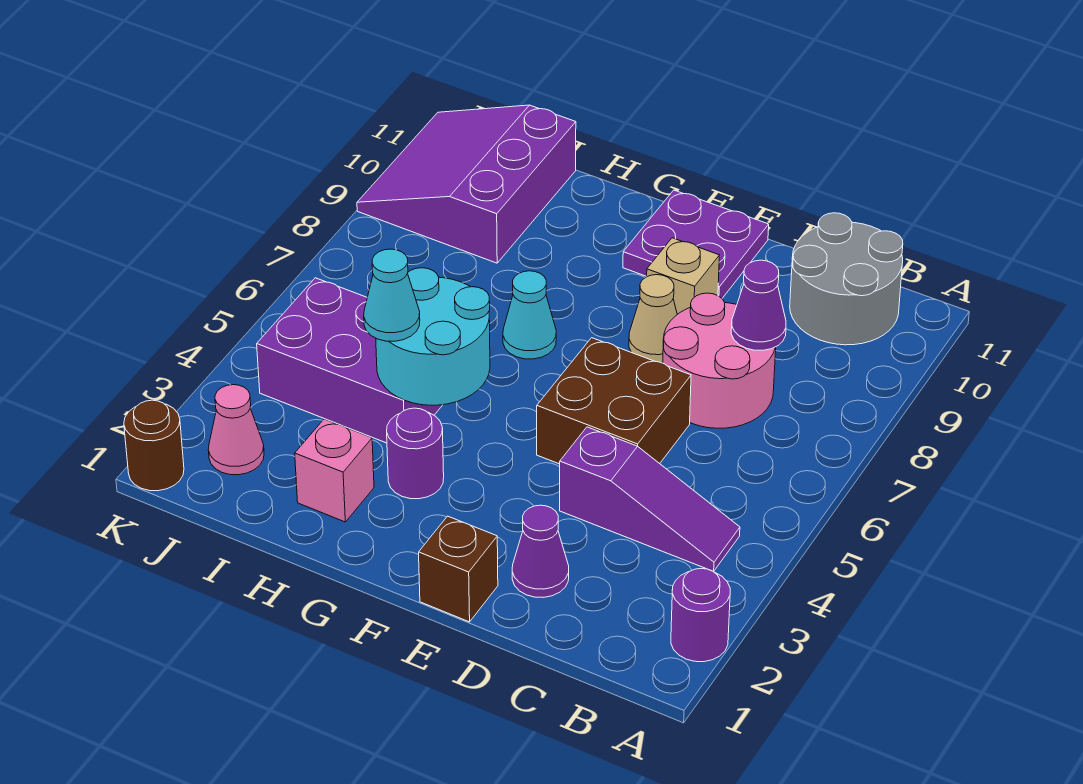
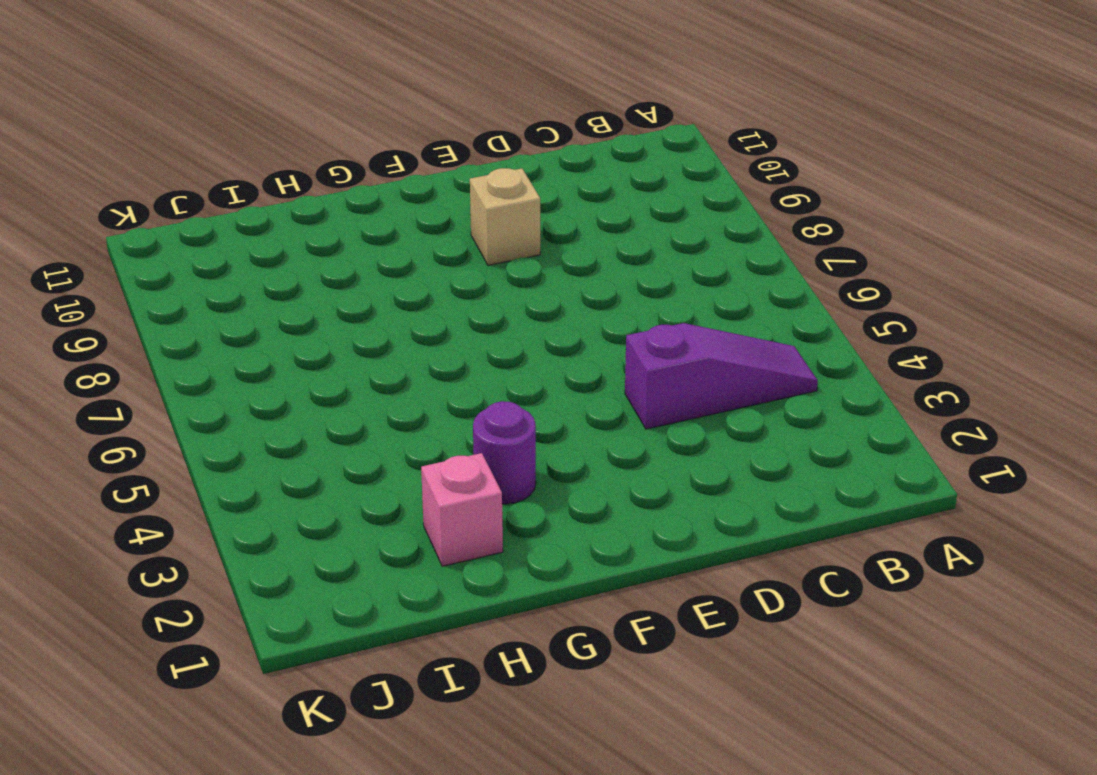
none -> purple round brick A2 level 1
none -> grey round brick B10:C11 level 1
none -> pink round brick C7:D8 level 1

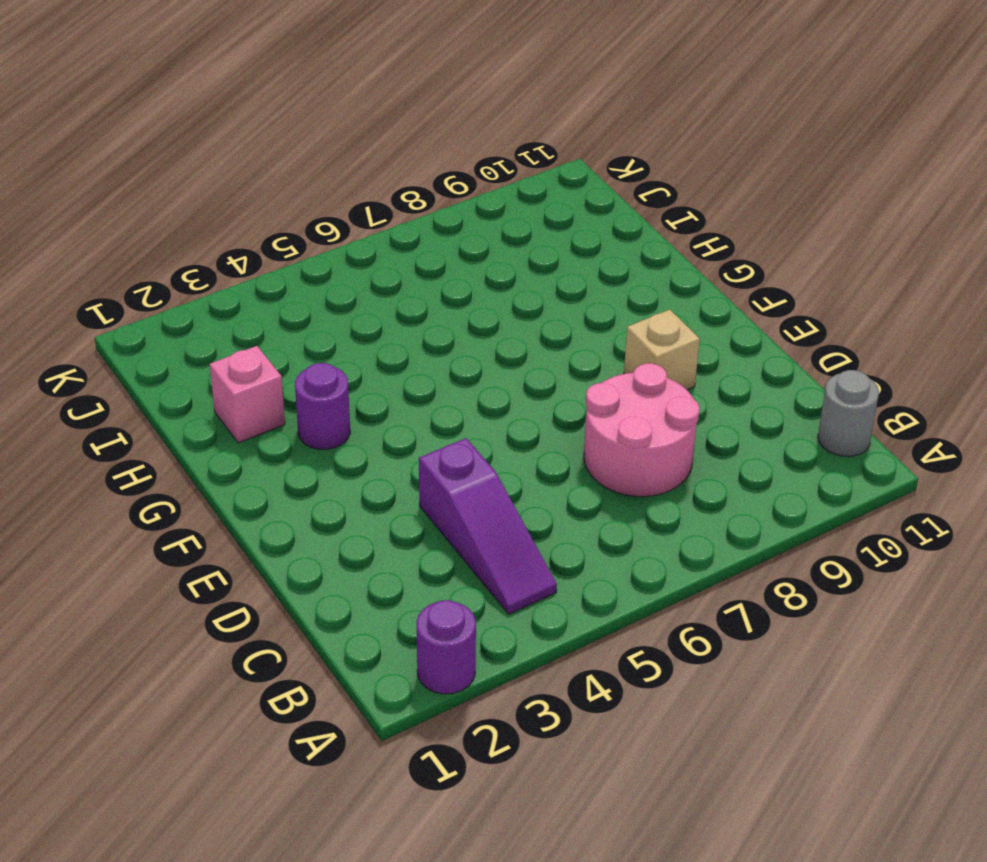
grey round brick B11 level 1 -> grey round brick B10:C11 level 1
none -> purple cone D2 level 1
none -> brown brick D5:E6 level 1
none -> brown brick E1 level 1

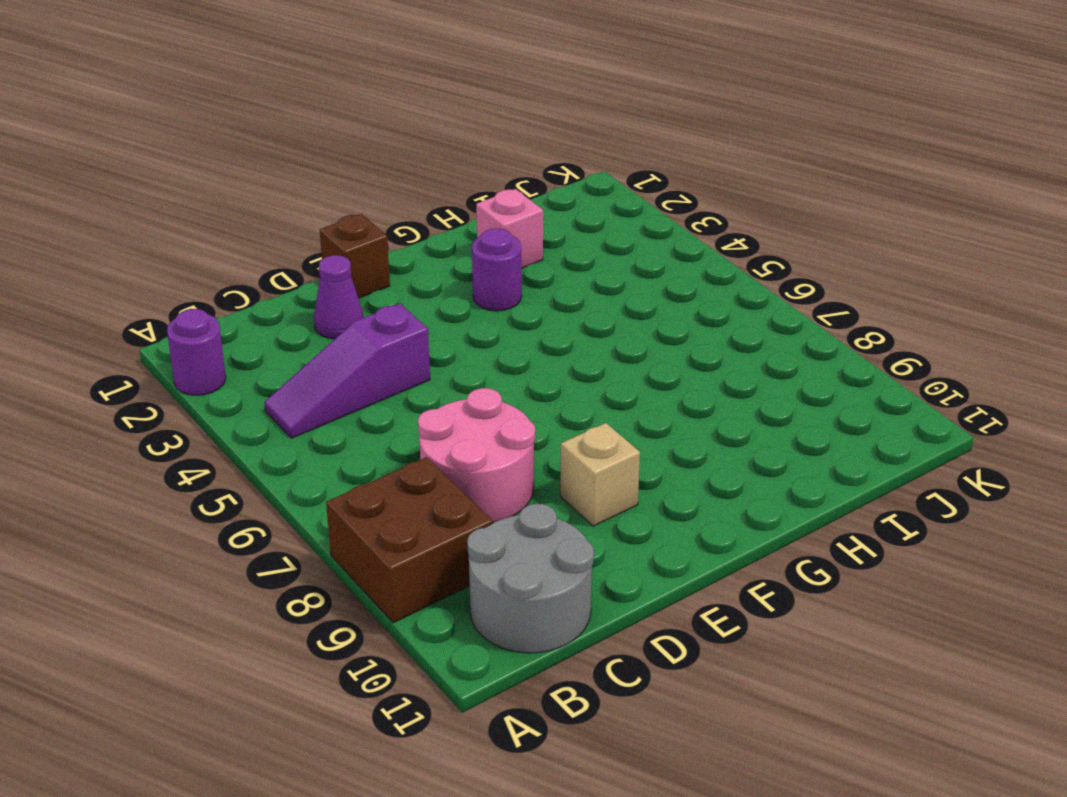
brown brick A8:B9 level 1 -> brown brick D5:E6 level 1
none -> tan cone E8 level 1
none -> purple plate E10:F11 level 1
none -> cyan cone G7 level 1

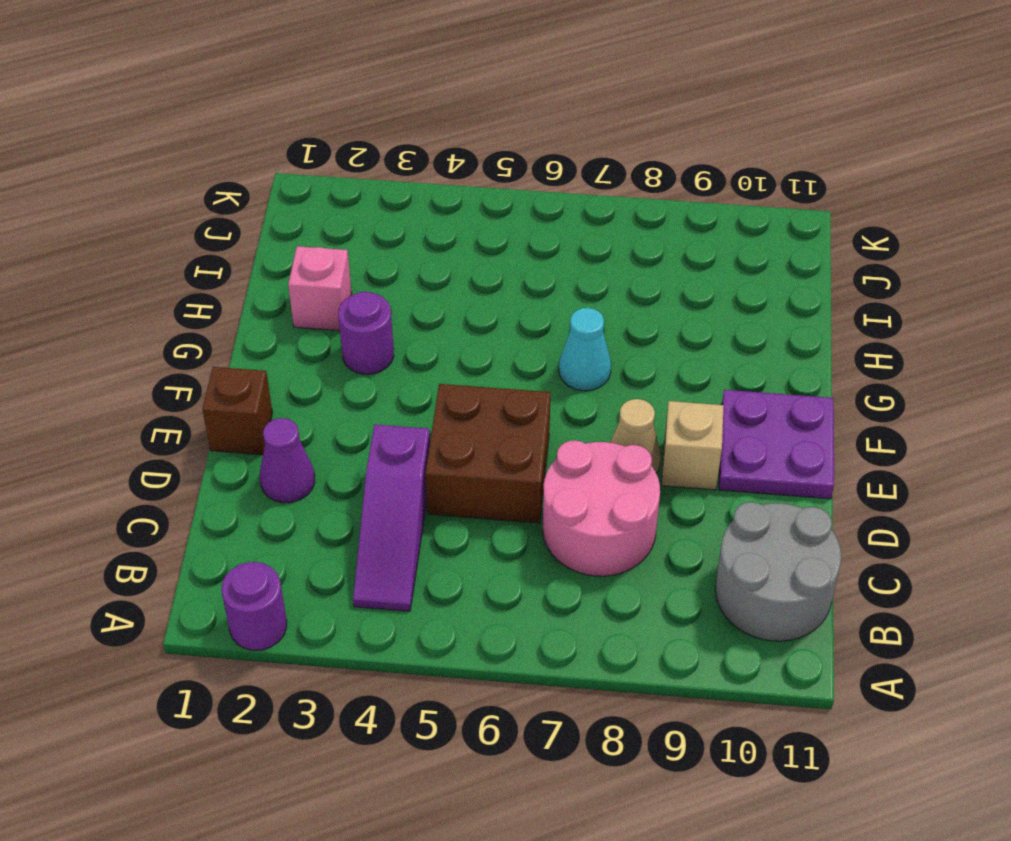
none -> purple brick H4:J5 level 1
none -> purple slope I9:K11 level 1 top I
none -> pink cone J2 level 1

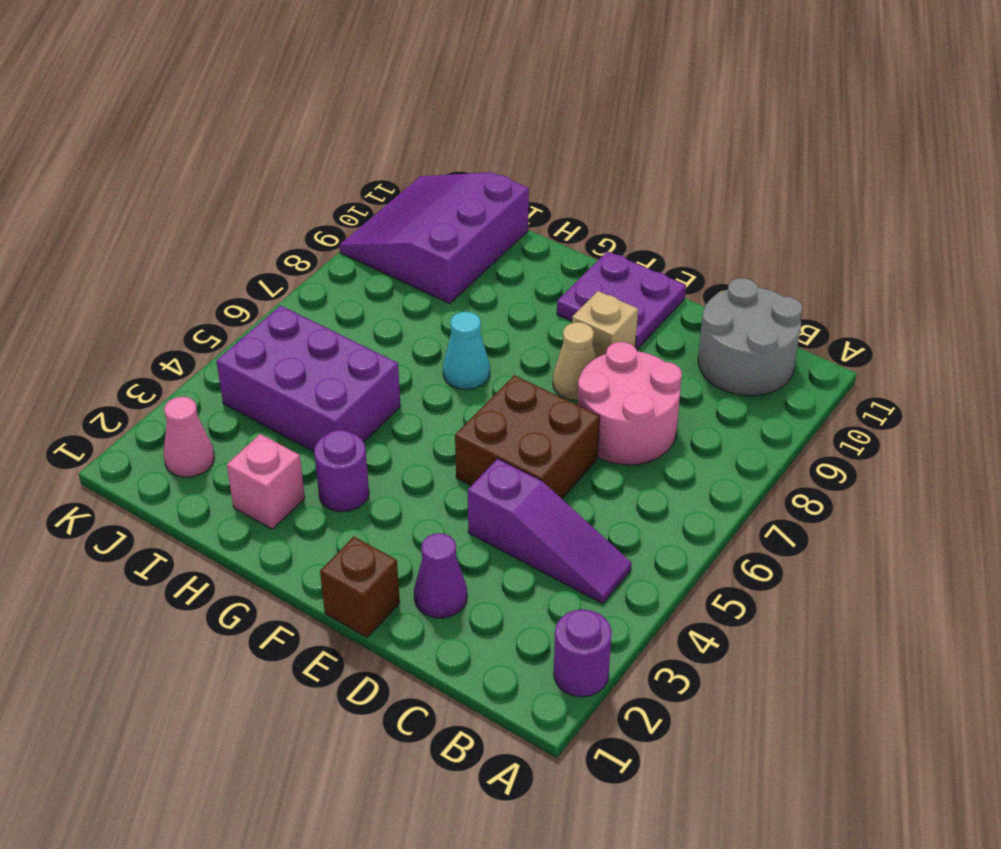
none -> brown round brick K1 level 1
none -> purple cone C8 level 2
none -> cyan round brick G4:H5 level 2

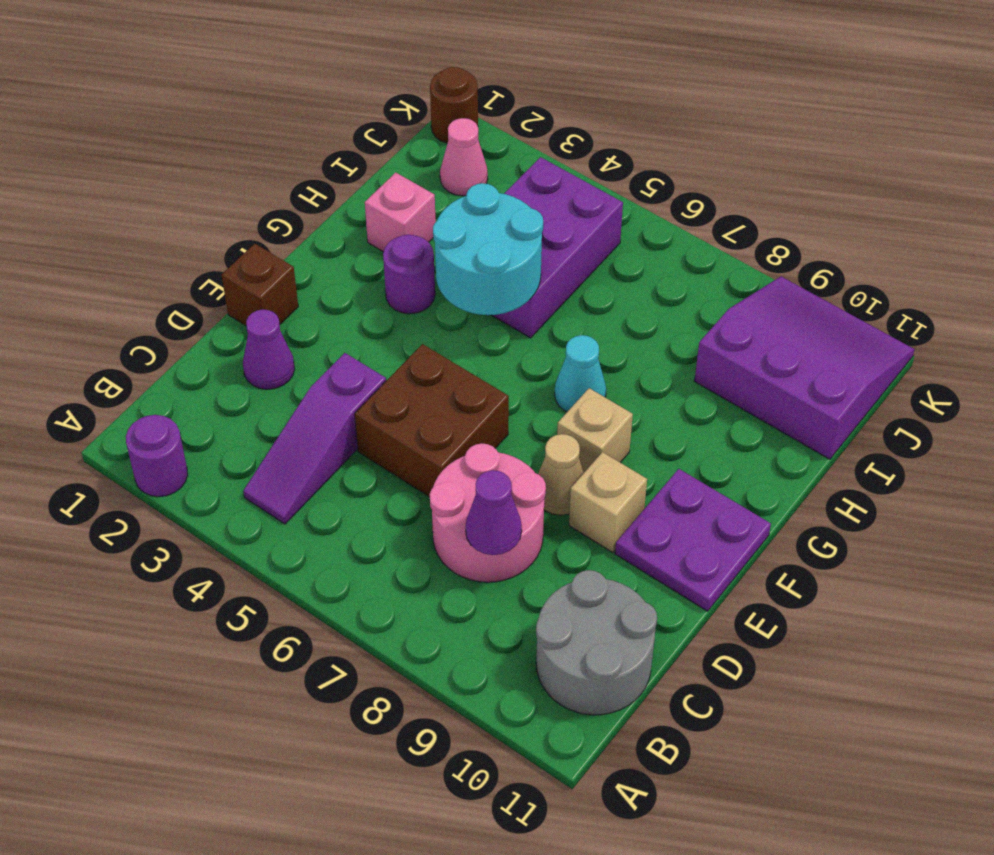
tan brick F8 level 1 -> none
none -> cyan cone H4 level 3

